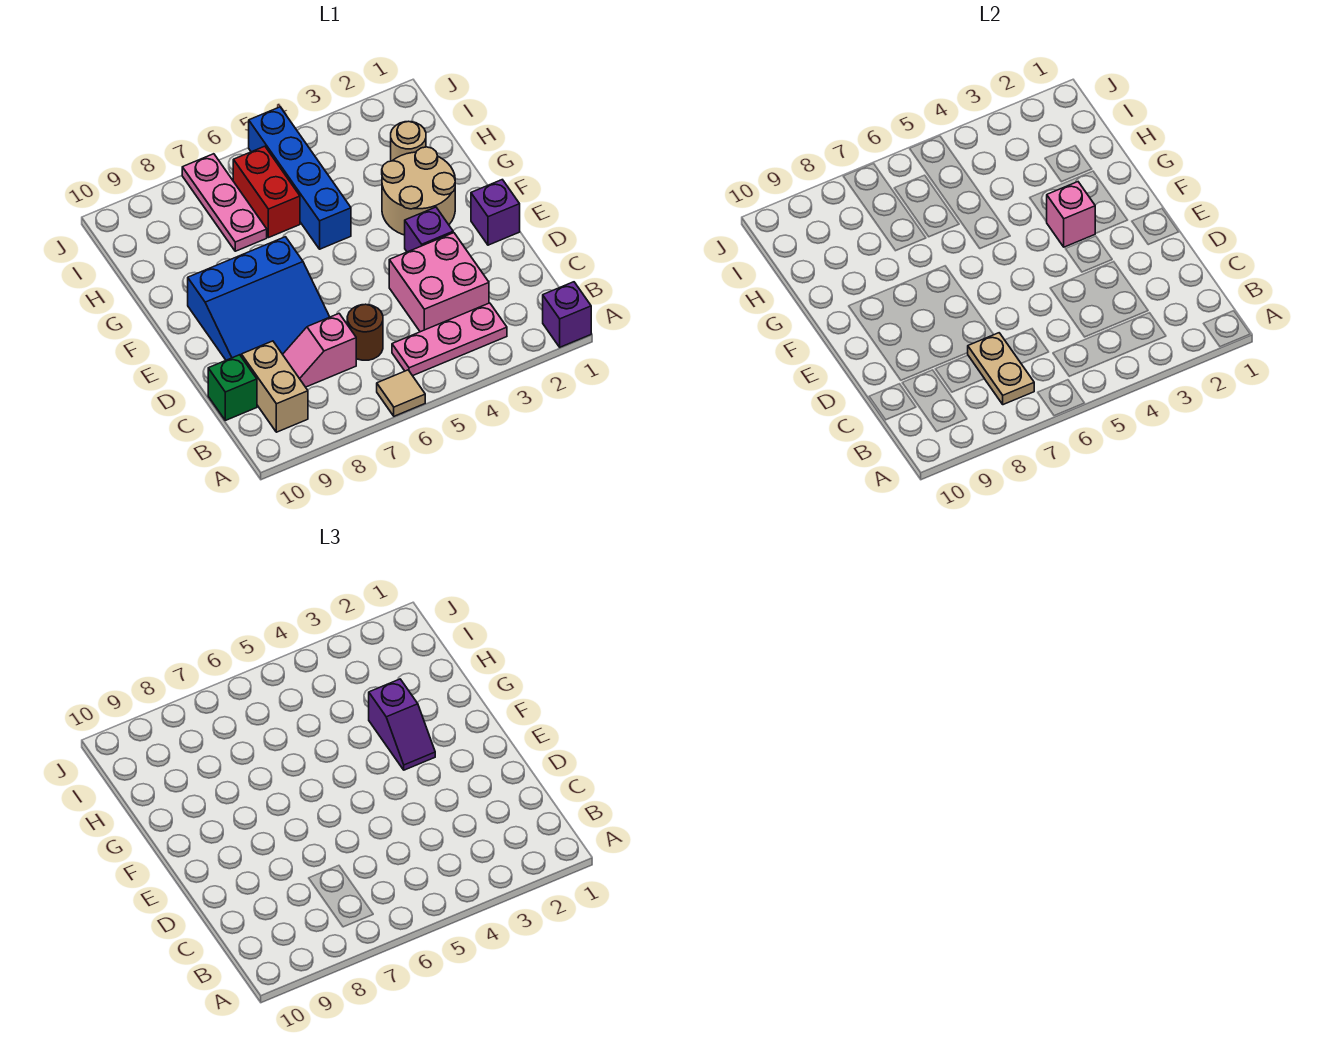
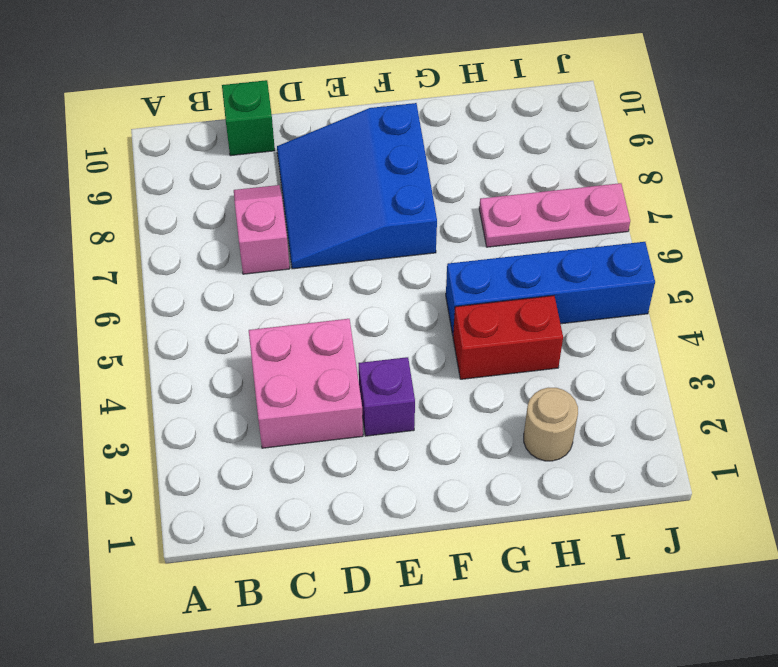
red brick G4:H4 level 1 -> red brick H6:I6 level 1
none -> purple brick A1 level 1
none -> tan tile A6 level 1
none -> pink plate B3:B5 level 1

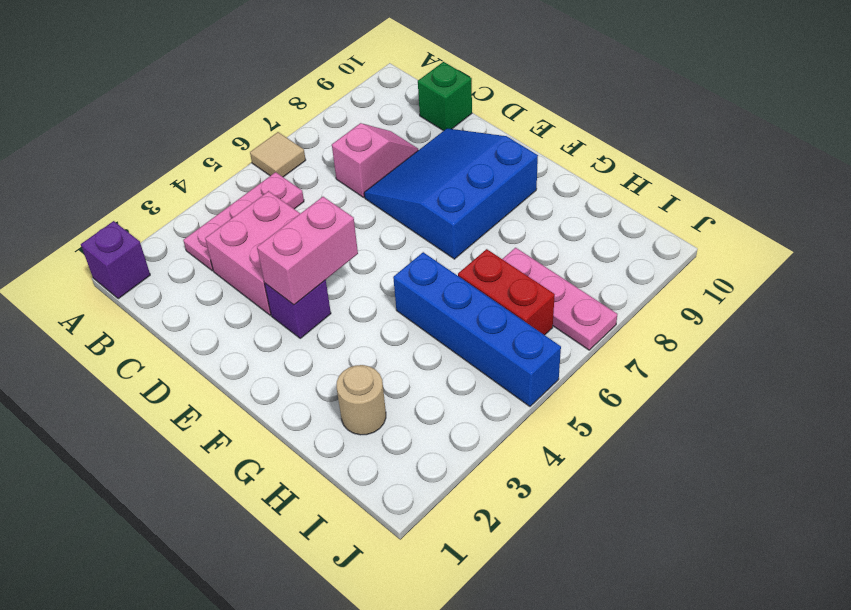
pink brick E3:E4 level 2 -> none
none -> tan brick B9:C9 level 1
none -> brown round brick C6 level 1
none -> purple brick E1 level 1

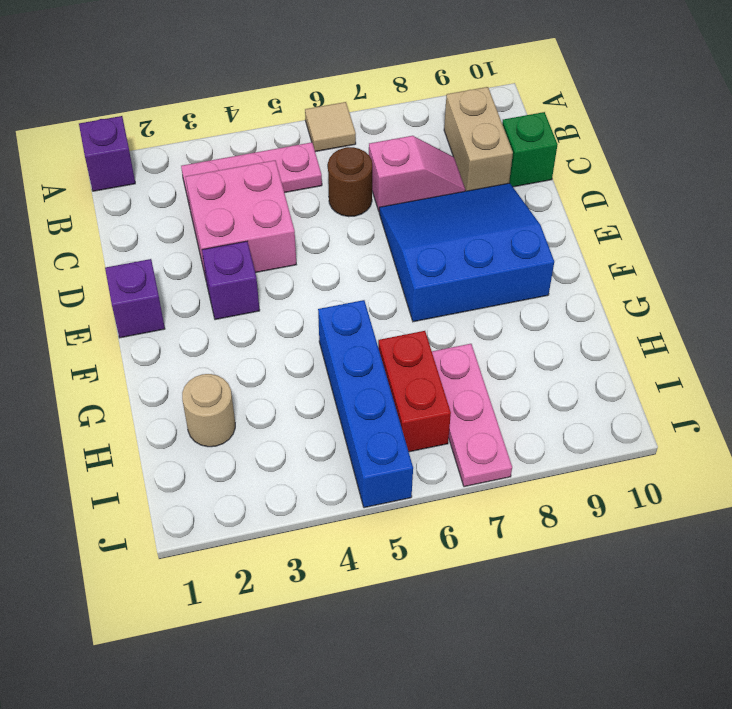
none -> tan round brick F2:G3 level 1
none -> tan plate B7:C7 level 2
none -> pink brick F3 level 2

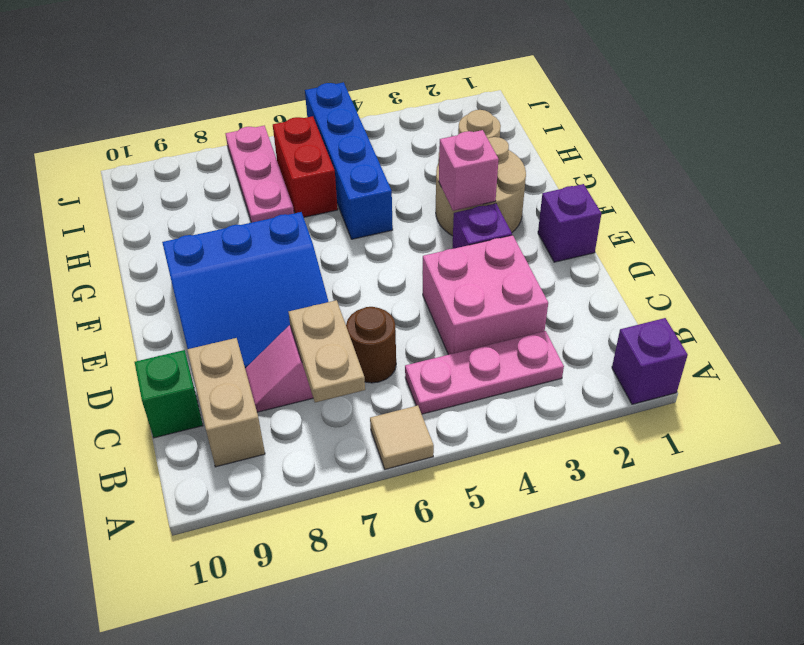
none -> purple slope F3:G3 level 3 top G

